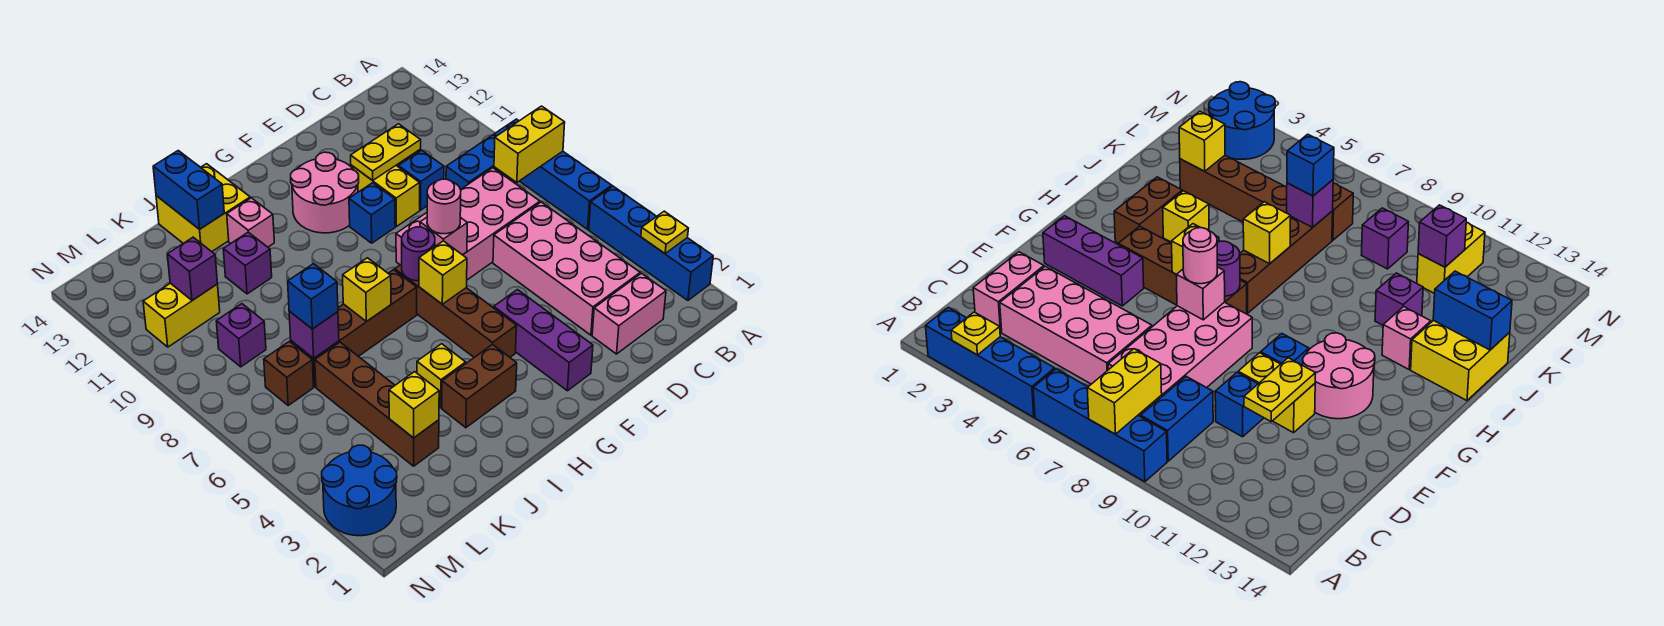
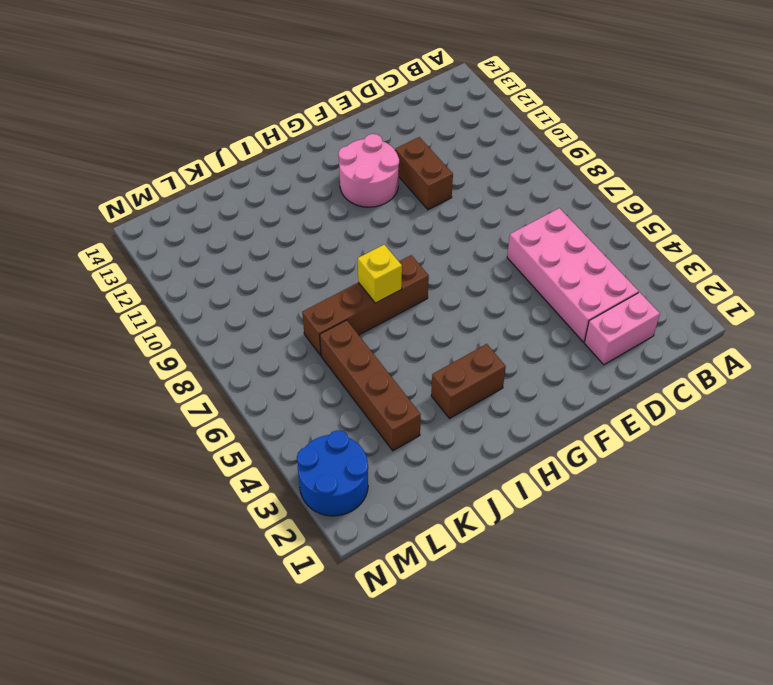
brown brick E10:E11 level 1 -> yellow brick E10:E11 level 1
none -> blue brick A2:A5 level 1
none -> blue brick A6:A9 level 1
none -> blue brick B9:C9 level 1
none -> pink brick C7:F8 level 1

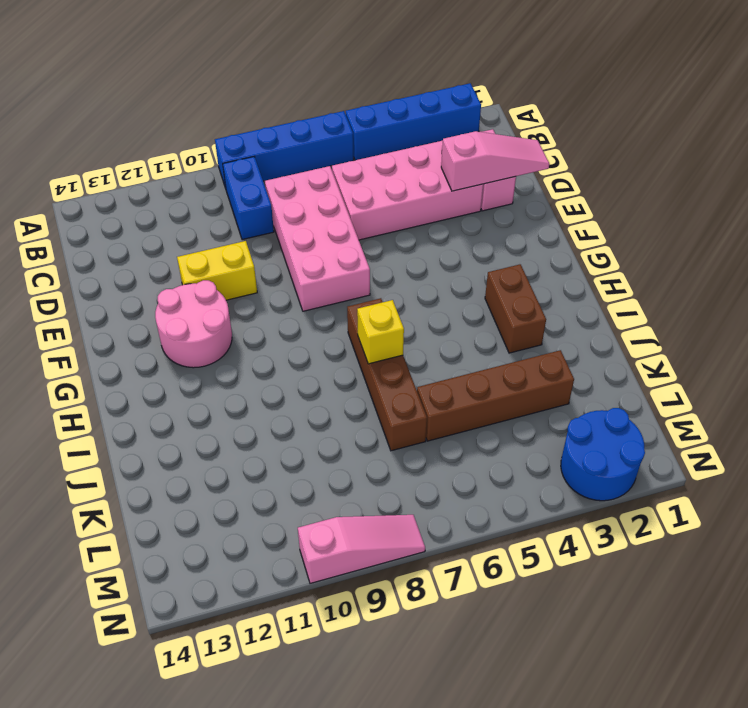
pink slope D1:D3 level 2 top 3 -> none
pink slope N8:N10 level 1 top 10 -> none
none -> blue brick D10 level 1
none -> purple brick F2:F4 level 1
none -> blue brick F10 level 1
none -> brown brick G4:G7 level 1

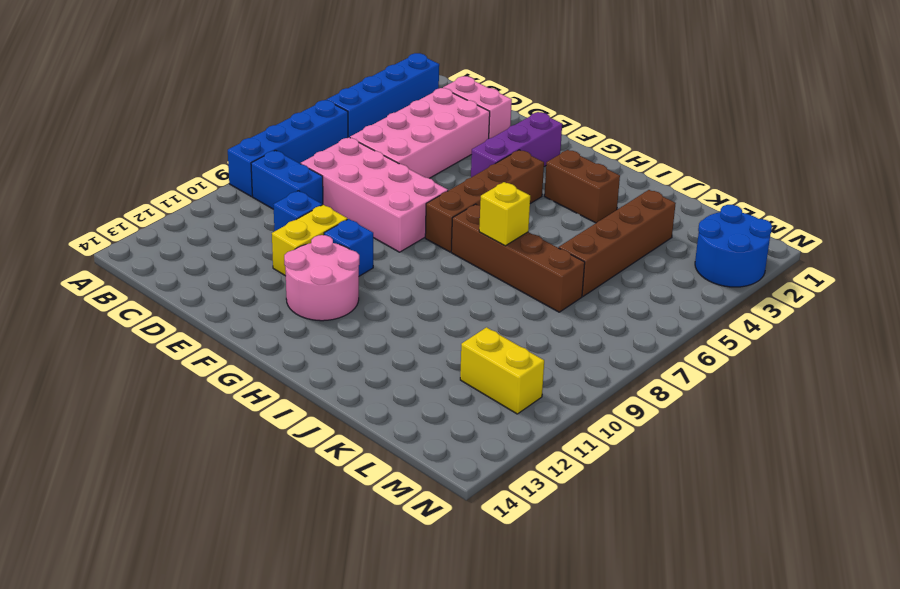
none -> yellow brick I4 level 1
none -> pink brick I12 level 1
none -> yellow brick I13:J14 level 1
none -> purple brick J11 level 1

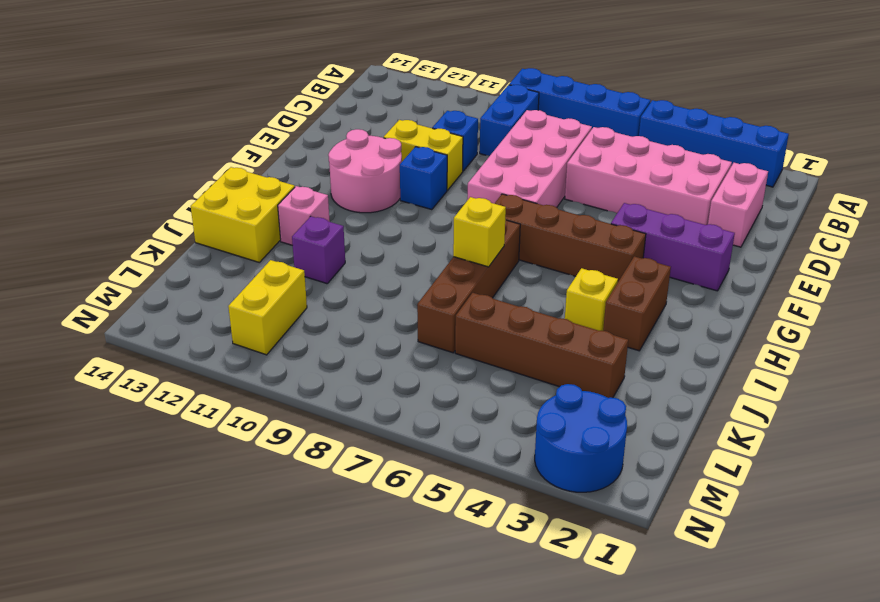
none -> brown brick L7 level 1
none -> purple brick L9 level 1
none -> yellow plate A3 level 2
none -> yellow brick A8:B8 level 2

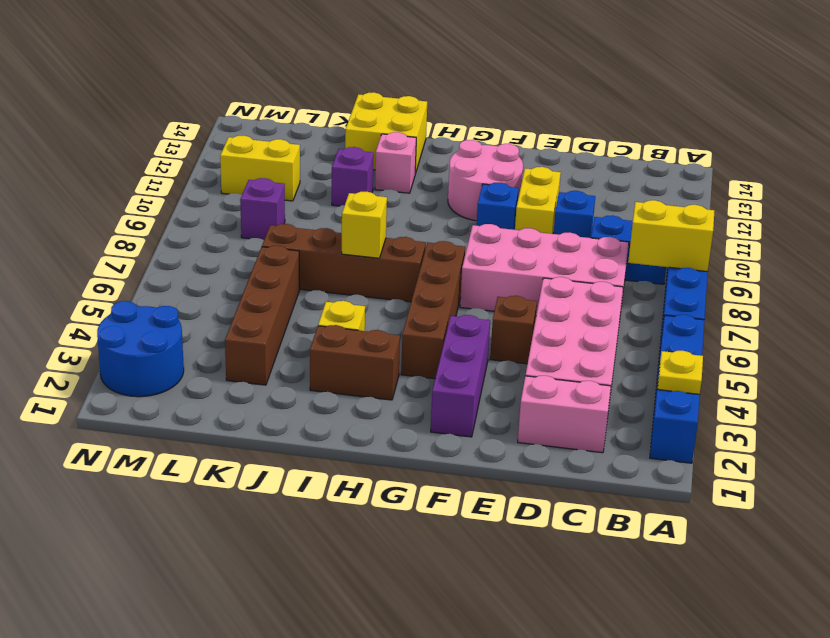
brown brick E5 level 1 -> brown brick L7 level 1
none -> yellow plate D11:E11 level 2
none -> pink brick F7 level 2
none -> yellow brick G6 level 2
none -> purple round brick G7 level 2

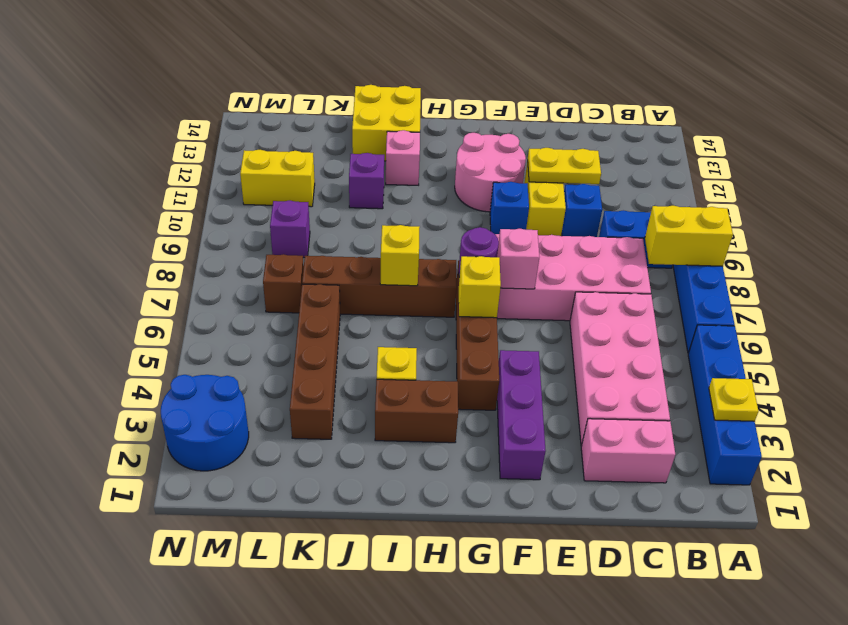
none -> blue brick J13:J14 level 2
none -> yellow brick K3 level 2
none -> purple brick K7 level 2
none -> purple brick L11 level 2

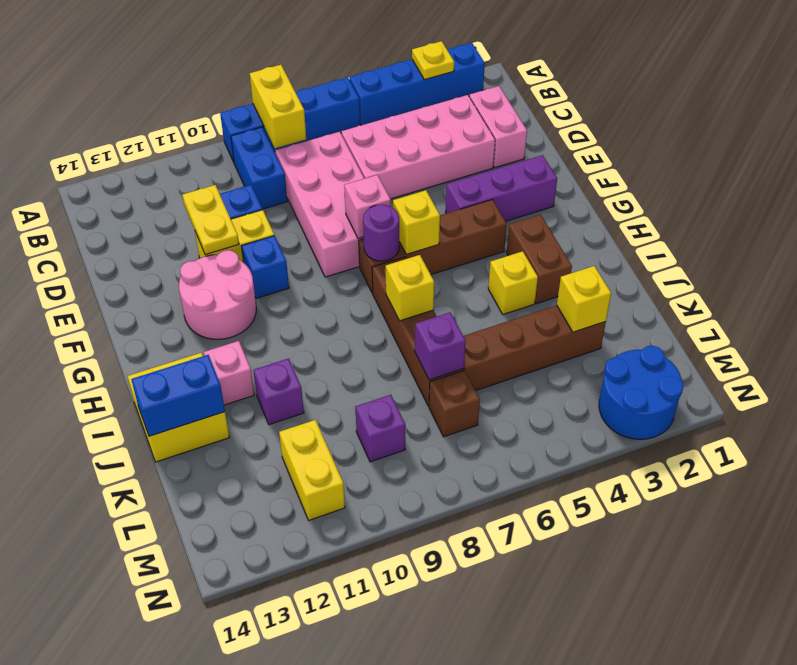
none -> purple brick L11 level 2
none -> pink round brick F7 level 3
none -> blue brick K7 level 3

